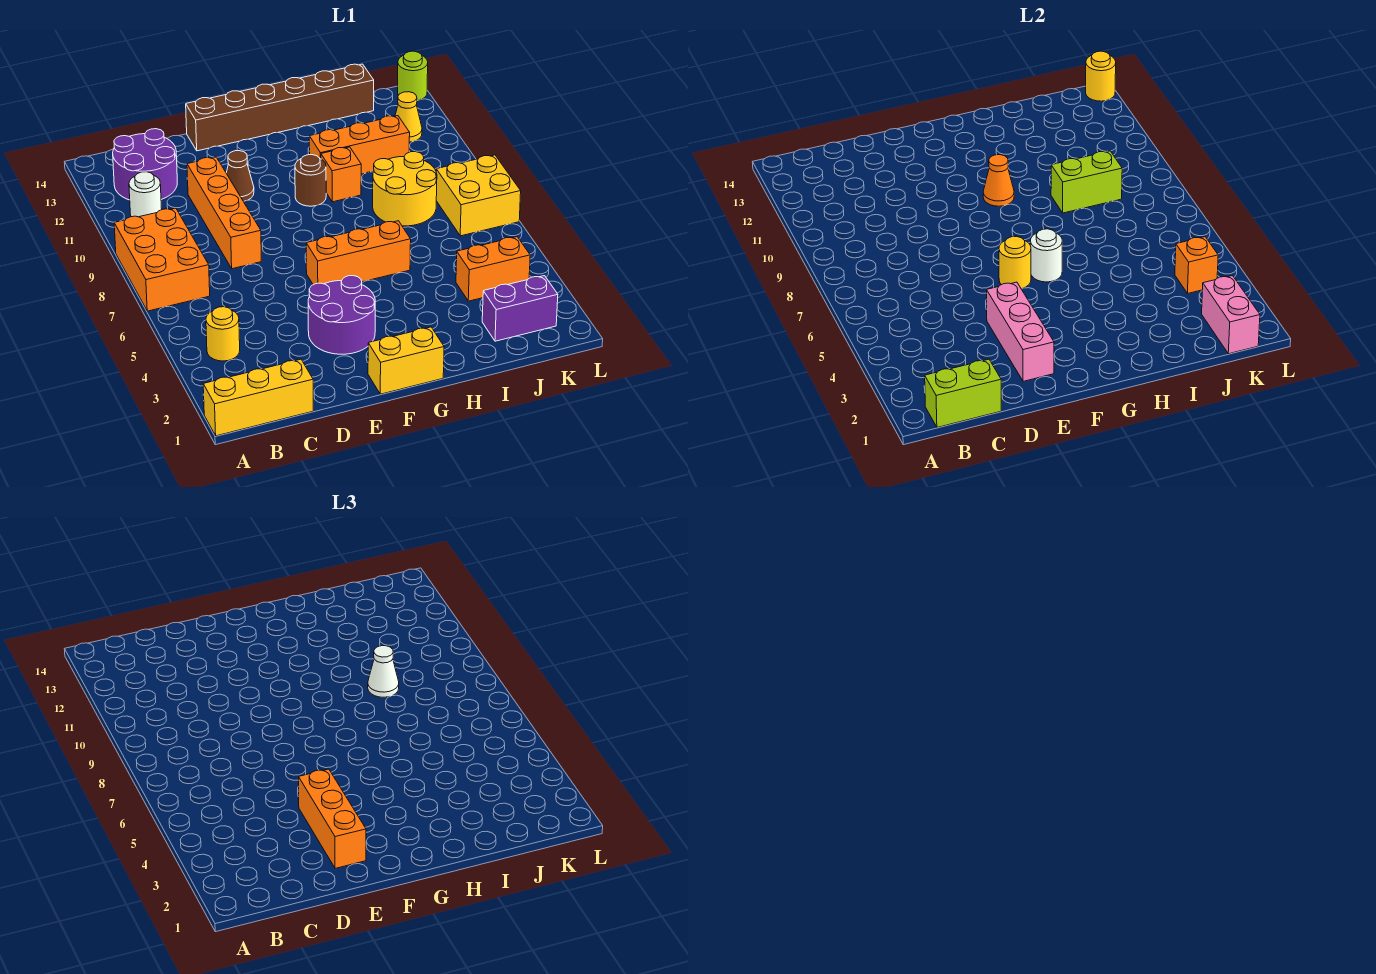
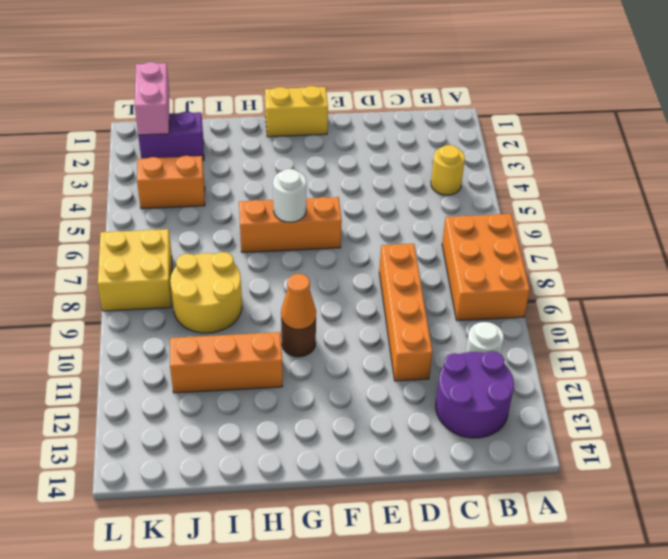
none -> yellow brick A1:C1 level 1
none -> purple round brick E3:F4 level 1
none -> brown cone E11 level 1
none -> brown brick E14:J14 level 1

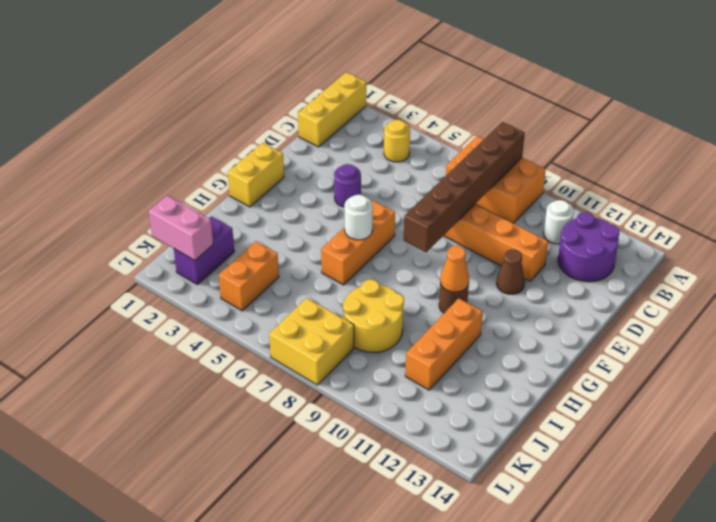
brown brick A8:F8 level 2 -> brown brick E14:J14 level 1
purple round brick E4 level 1 -> purple round brick E3:F4 level 1
none -> orange brick H10 level 1
none -> yellow cone K12 level 1
none -> lime round brick L14 level 1
none -> lime brick B1:C1 level 2

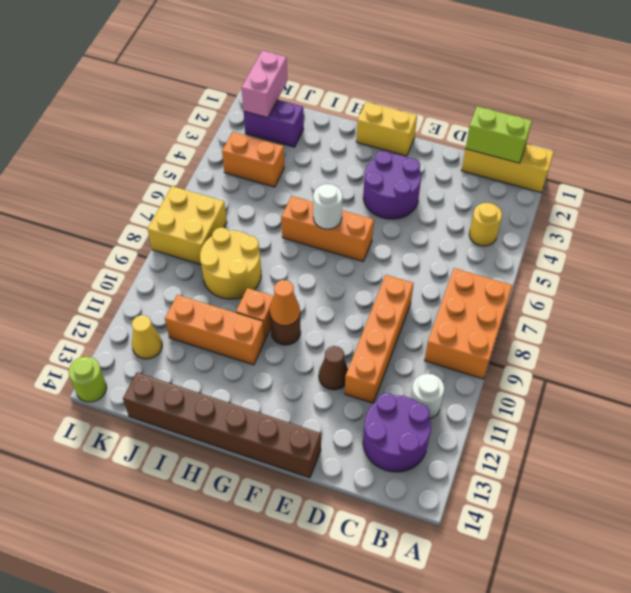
none -> pink brick E2:E4 level 2
none -> yellow round brick F6 level 2
none -> lime brick I9:J9 level 2
none -> orange brick K4 level 2

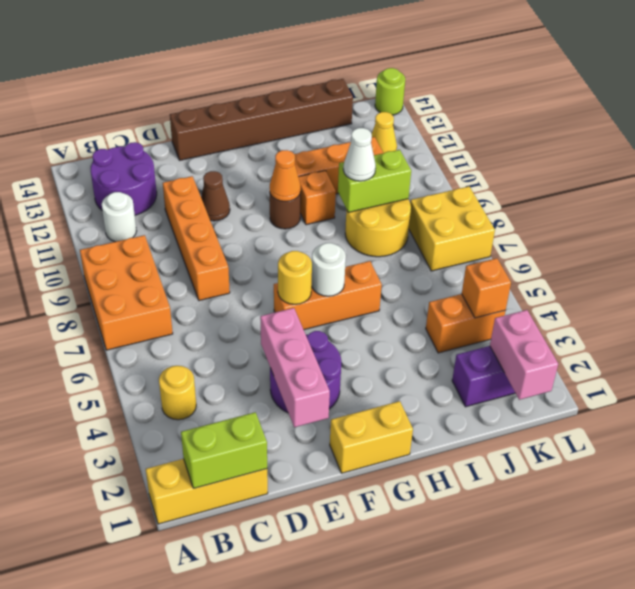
none -> yellow round brick L14 level 2
none -> orange brick E2:E4 level 3

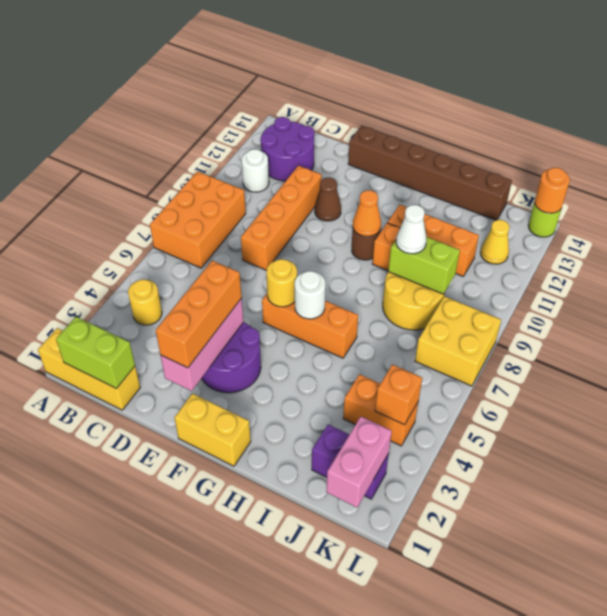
orange round brick L14 level 2 -> yellow round brick L14 level 2

